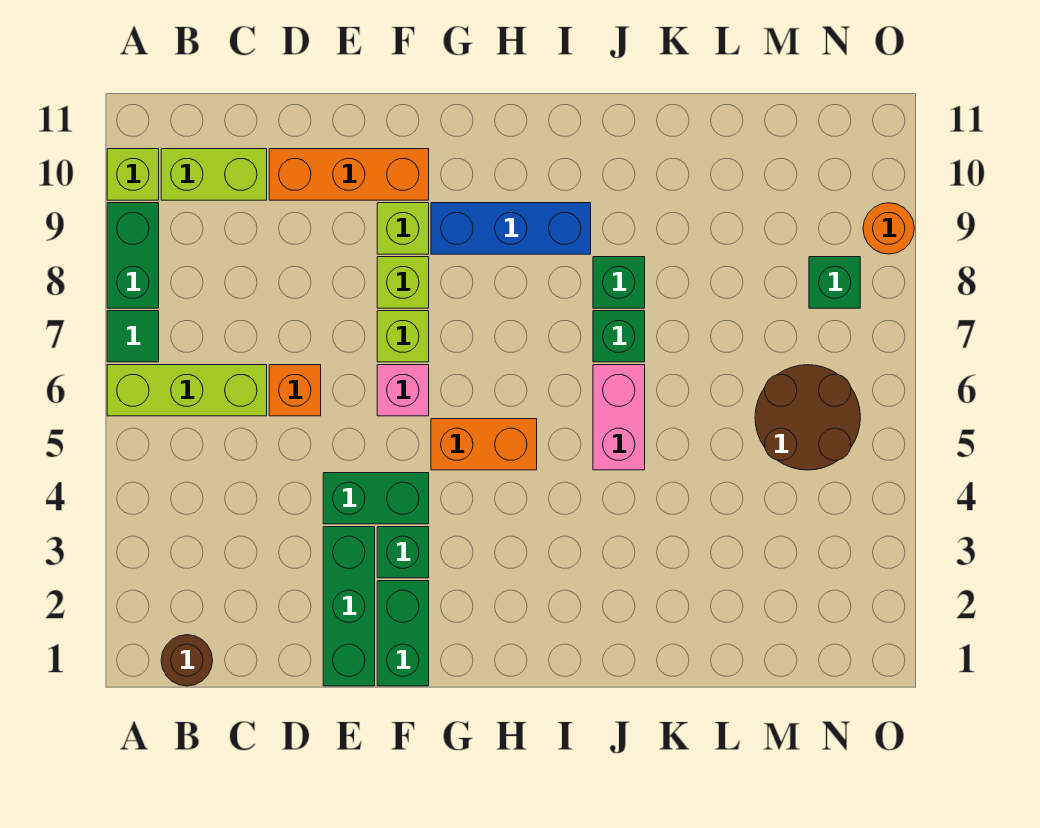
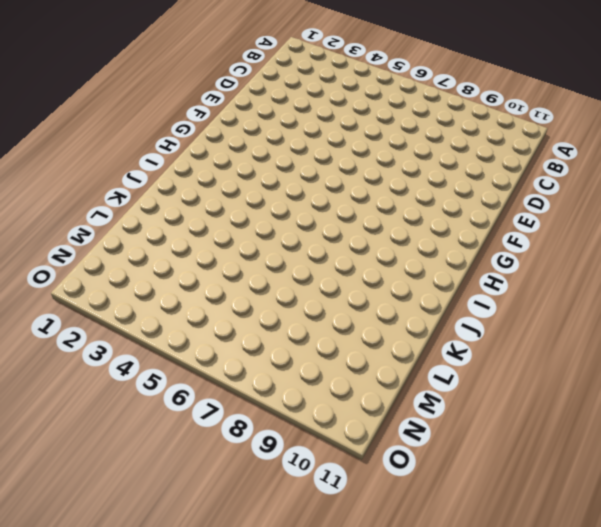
none -> lime brick A6:C6 level 1
none -> green tile A7 level 1
none -> green brick A8:A9 level 1

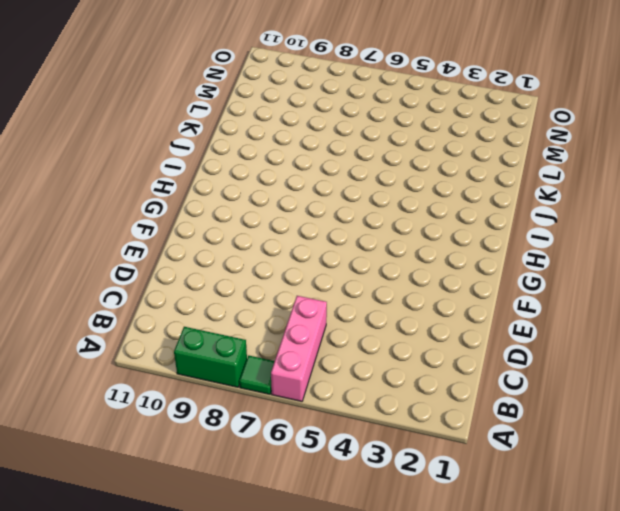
pink brick A6:C6 level 1 -> lime brick A6:C6 level 1
none -> lime brick A10 level 1
none -> brown round brick B1 level 1
none -> lime brick B10:C10 level 1

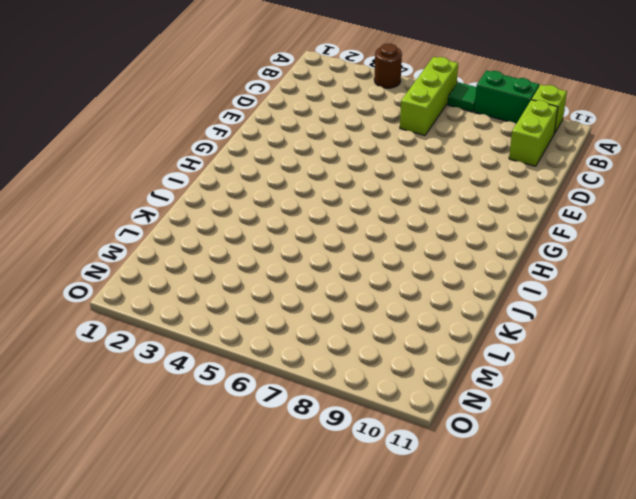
brown round brick A4 level 1 -> brown round brick B1 level 1
none -> orange brick D6 level 1
none -> orange brick D10:F10 level 1
none -> green brick E1:E3 level 1

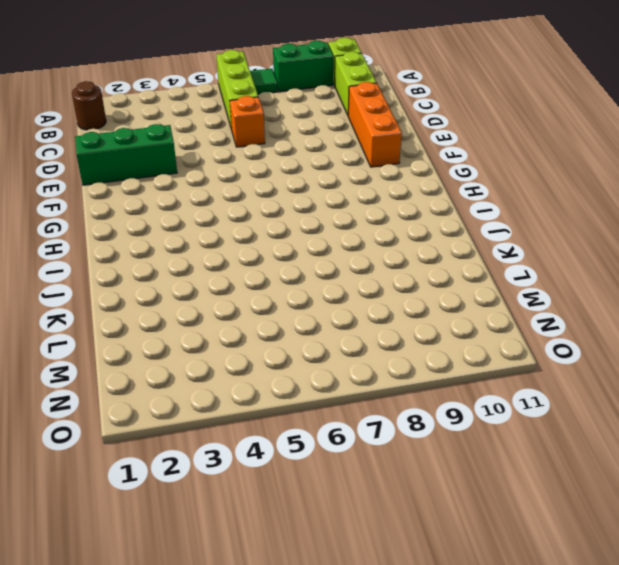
none -> green brick E4:F4 level 1
none -> green brick F1:F2 level 1
none -> green brick F3 level 1

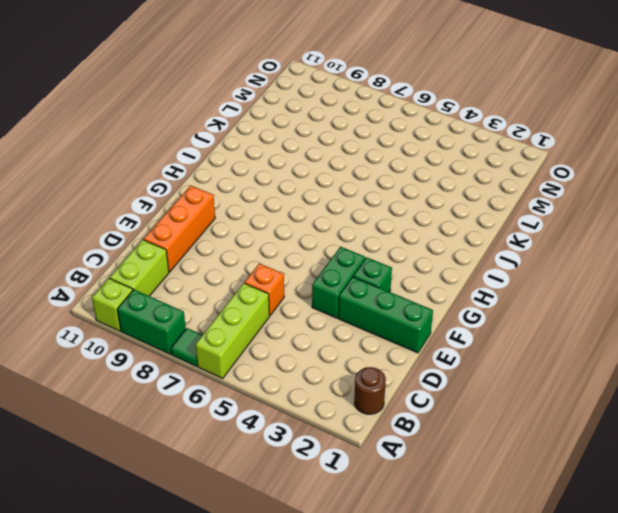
none -> green brick F1:F2 level 1
none -> pink brick F6 level 1
none -> lime brick F7 level 1

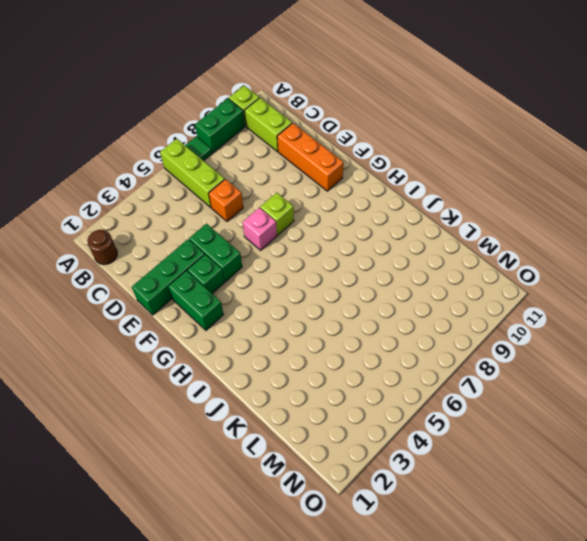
green brick F2:G2 level 1 -> green brick F1:F2 level 1
none -> lime brick F8 level 1
none -> lime brick F9 level 1
none -> orange brick G5:H5 level 1

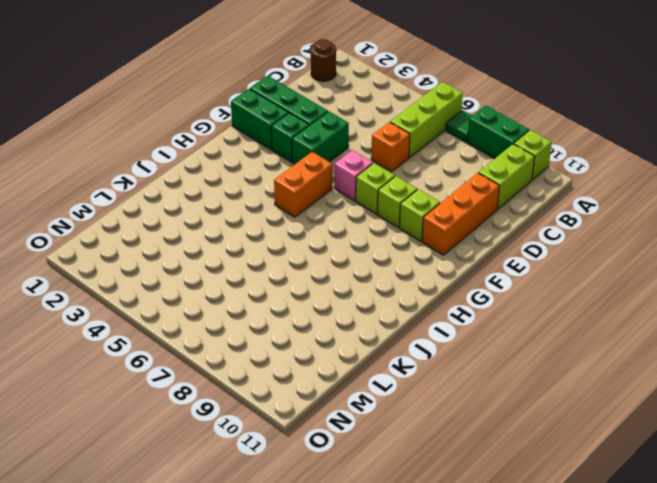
none -> blue brick G9:I9 level 1
none -> pink brick J5:J6 level 1
none -> green brick J7 level 1

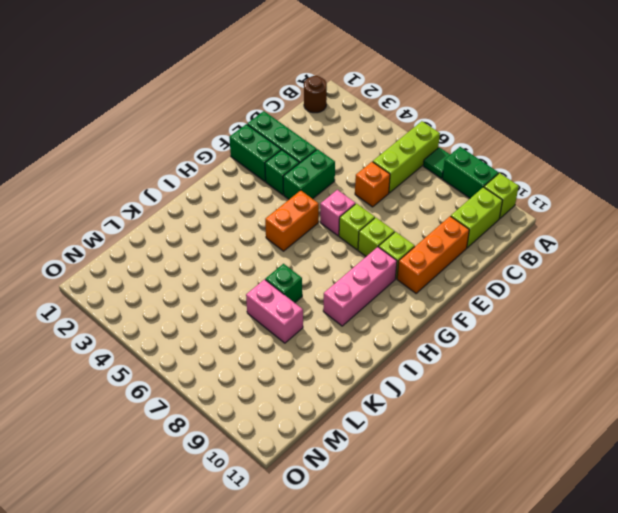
pink brick G9:I9 level 1 -> blue brick G9:I9 level 1
pink brick K7:K8 level 1 -> pink brick J5:J6 level 1
none -> green brick J8 level 1
none -> brown round brick M5:N6 level 1
none -> green brick N8 level 1

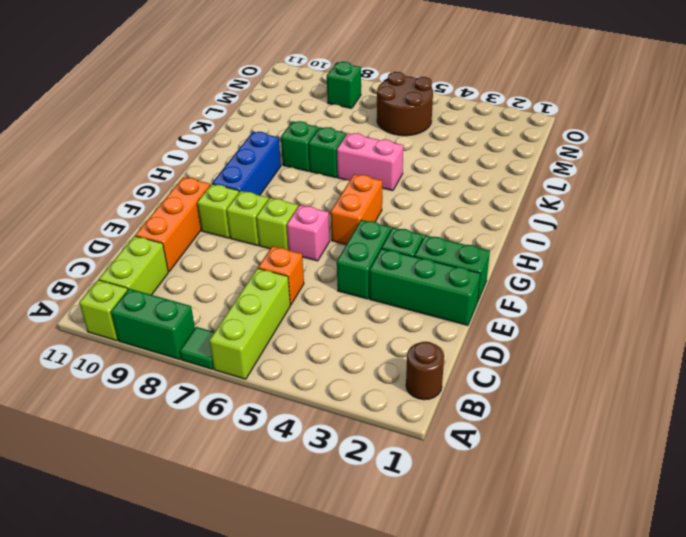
none -> orange round brick O9 level 1

